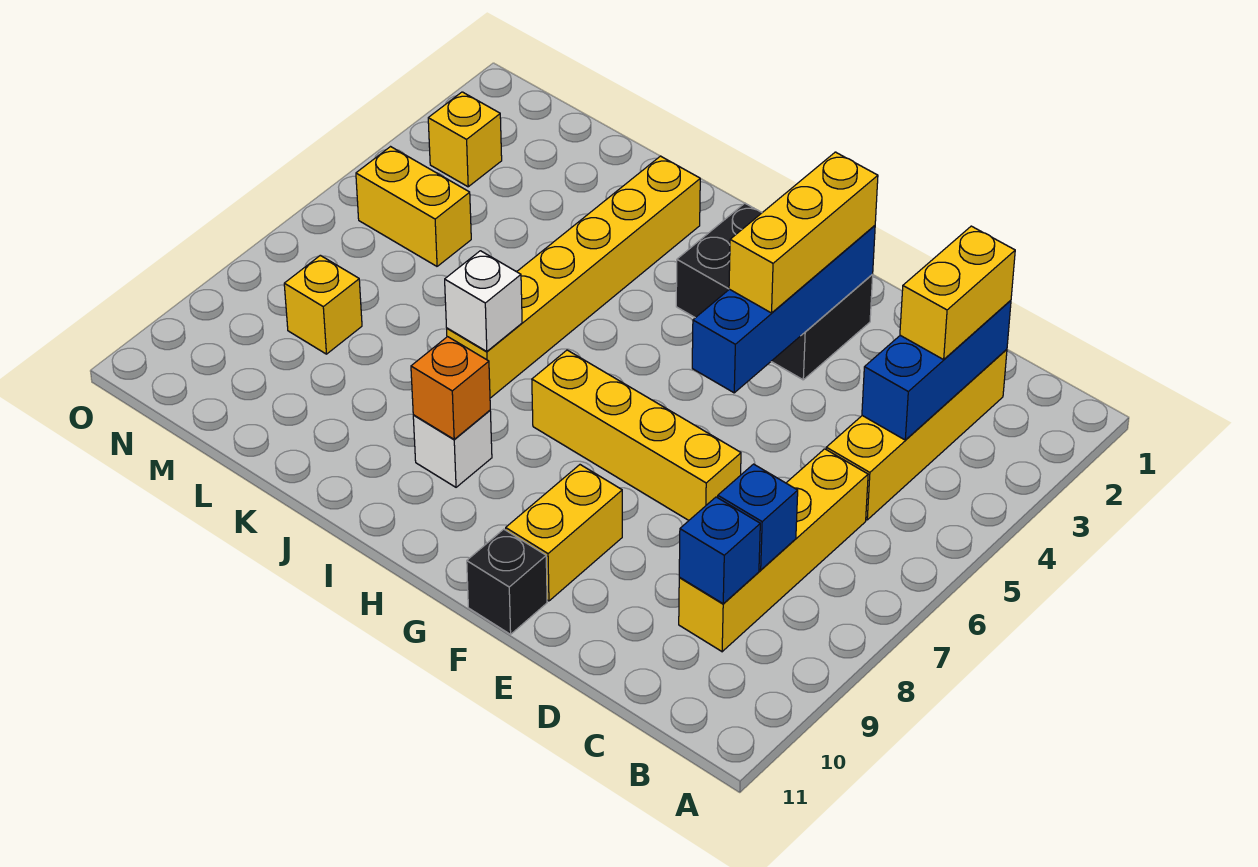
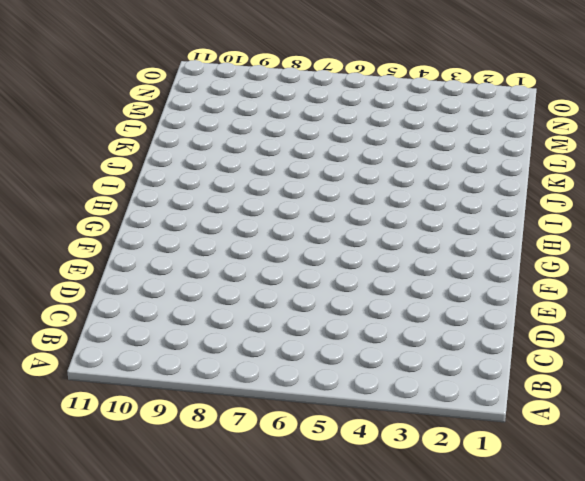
none -> yellow brick C2:C5 level 1
none -> yellow brick C6:C9 level 1
none -> yellow brick E7:H7 level 1

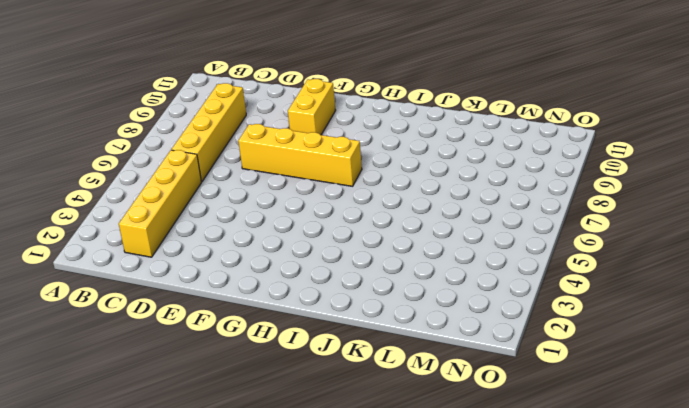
none -> black brick F2:H3 level 1
none -> black brick F11 level 1
none -> white brick I9 level 1

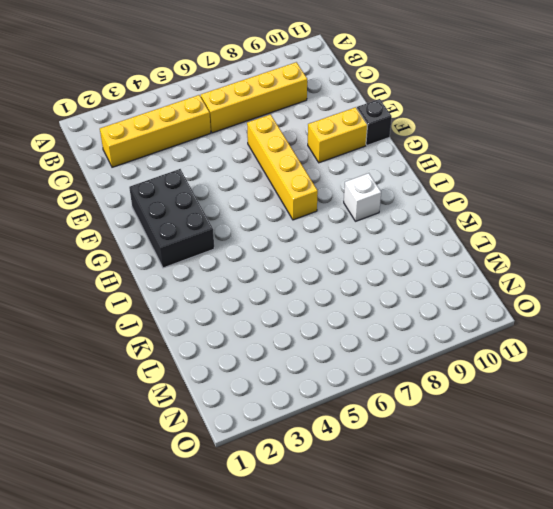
none -> yellow brick J2:J7 level 1
none -> yellow brick M5:N5 level 1
none -> yellow brick M8 level 1

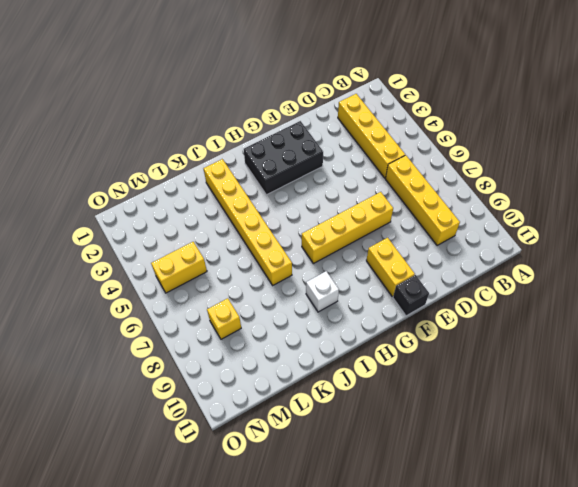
none -> yellow brick N3 level 1
none -> blue brick C2:C4 level 2
none -> blue brick C8 level 2

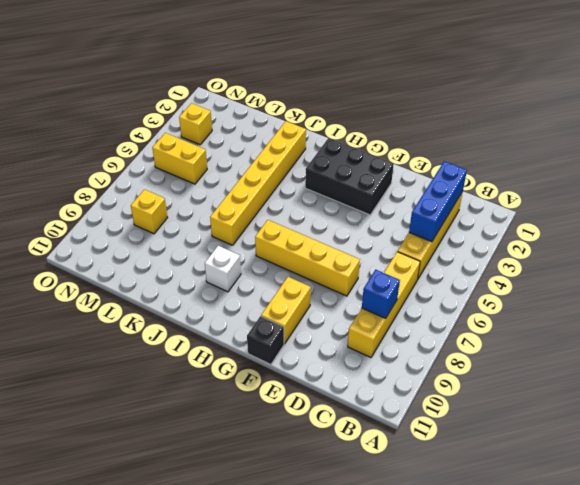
none -> blue brick C9 level 2
none -> blue brick F2:F5 level 2
none -> orange brick I9 level 2

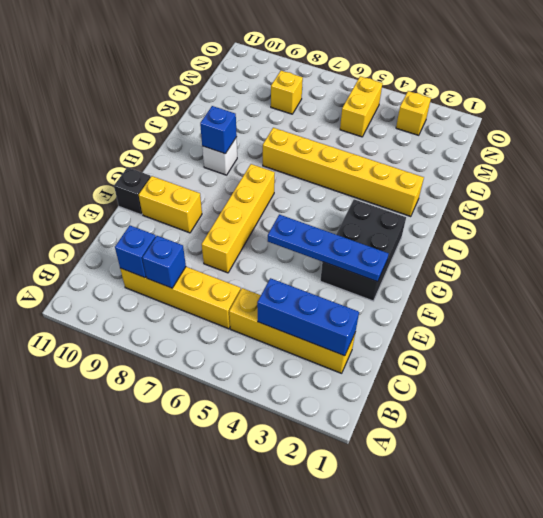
blue plate F2:F5 level 2 -> blue brick F2:F5 level 2
blue brick I9 level 2 -> orange brick I9 level 2
none -> white brick J7 level 2
none -> yellow brick C2:C3 level 3
none -> yellow brick F2:F4 level 3

